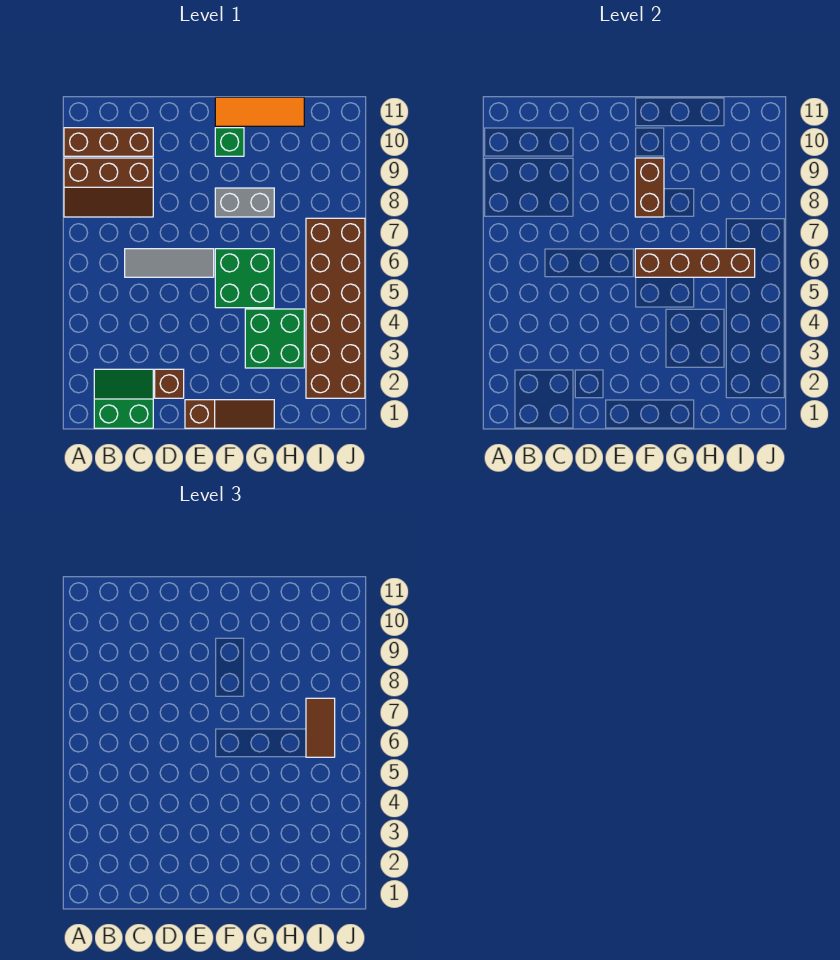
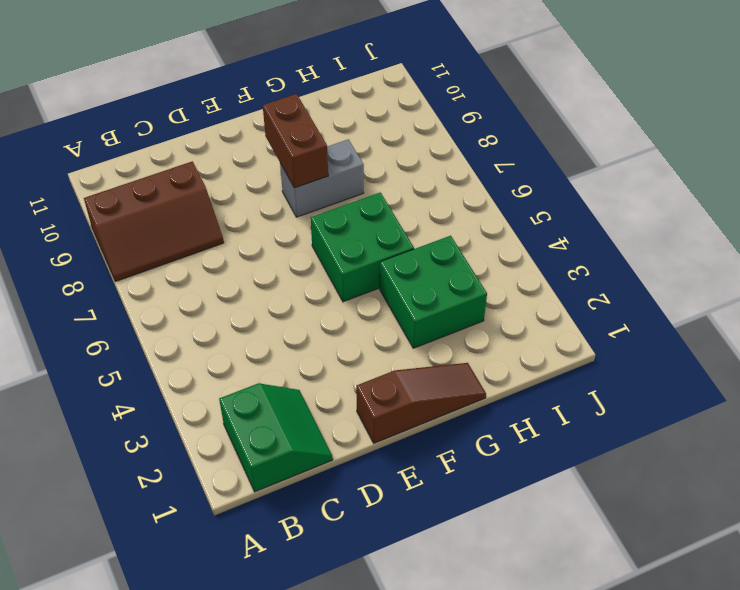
green slope B1:C2 level 1 top B -> green slope B1:C2 level 1 top 1
none -> brown brick A10:C10 level 1
none -> grey tile C6:E6 level 1
none -> brown brick D2 level 1

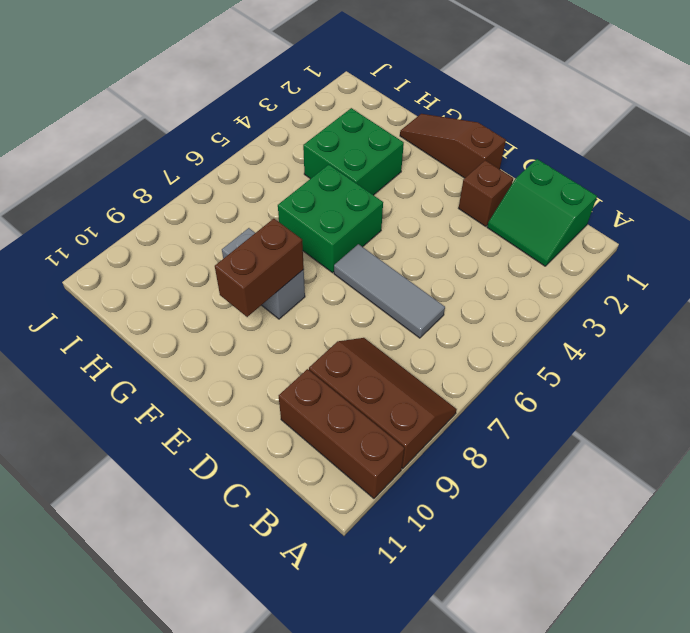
none -> green brick F10 level 1
none -> orange tile F11:H11 level 1
none -> brown brick I2:J7 level 1

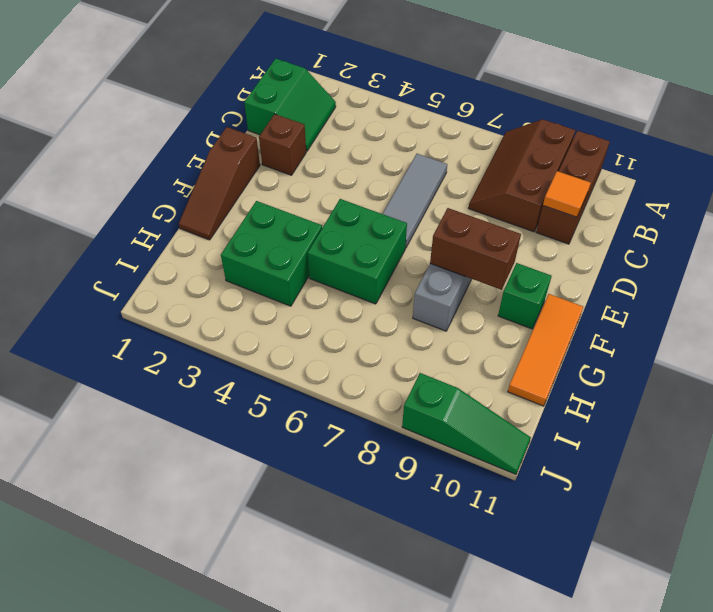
orange tile C10 level 2 -> none
green slope J9:J11 level 1 top 9 -> none
none -> brown brick I2:J7 level 1
none -> brown brick F6:I6 level 2
none -> brown tile I6:I7 level 3

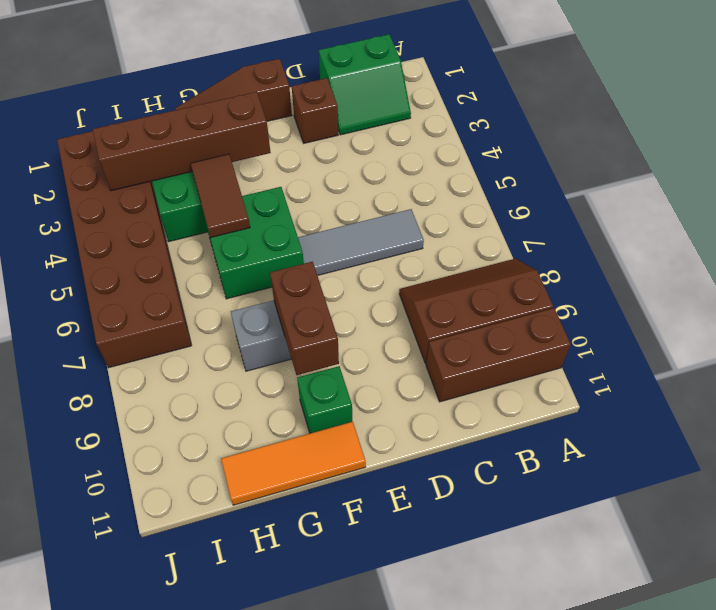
brown brick F3:I3 level 2 -> brown brick F6:I6 level 2
brown tile G4:G5 level 2 -> brown tile I6:I7 level 3

